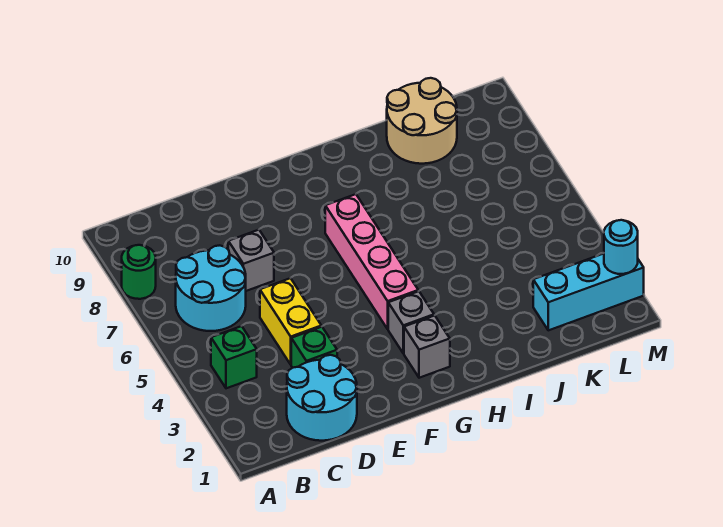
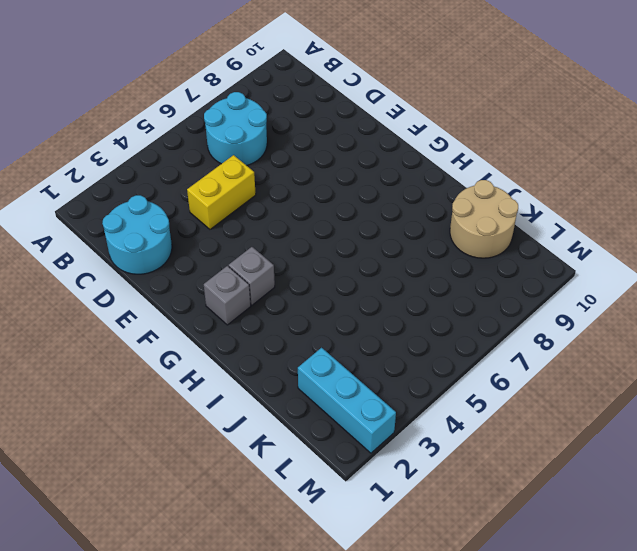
none -> green round brick A8 level 1
none -> green brick B4 level 1
none -> green brick D3 level 1

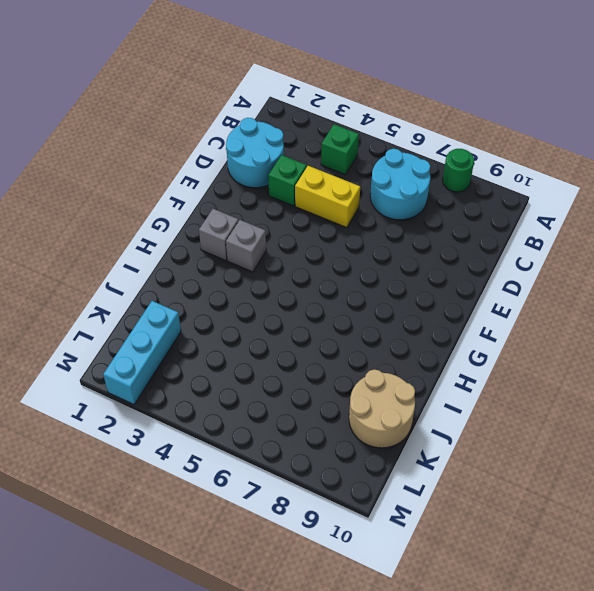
none -> grey brick D7 level 1
none -> pink brick G4:G7 level 1
none -> cyan round brick M2 level 2

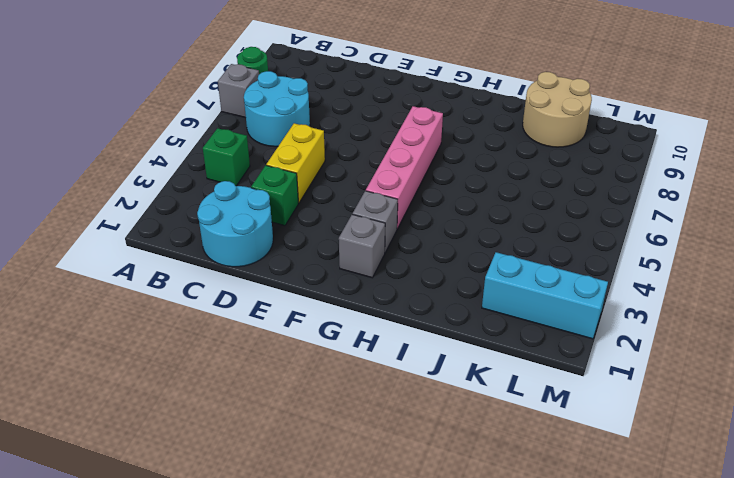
grey brick A7 level 1 -> grey brick D7 level 1
none -> cyan round brick M2 level 2

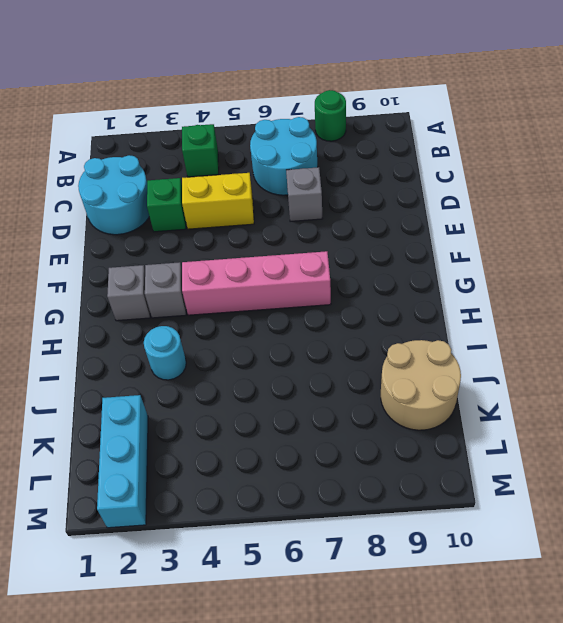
cyan round brick I3 level 1 -> cyan round brick M2 level 2

